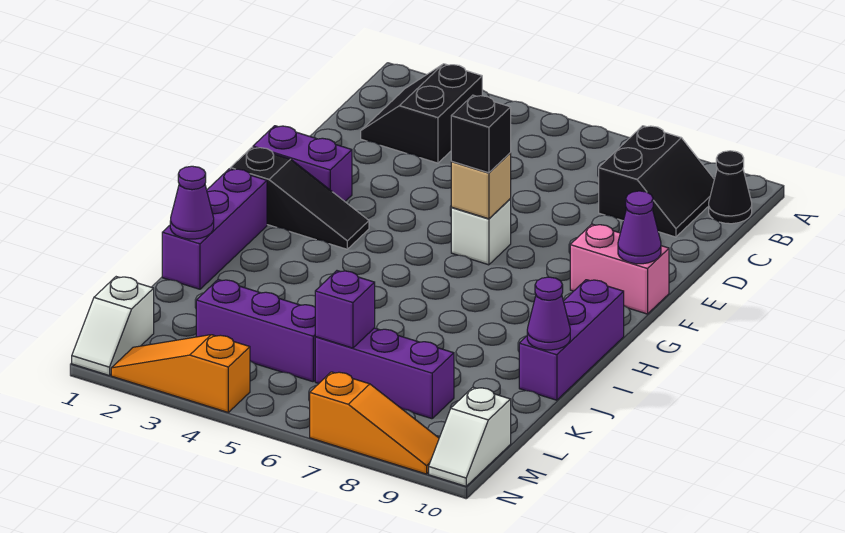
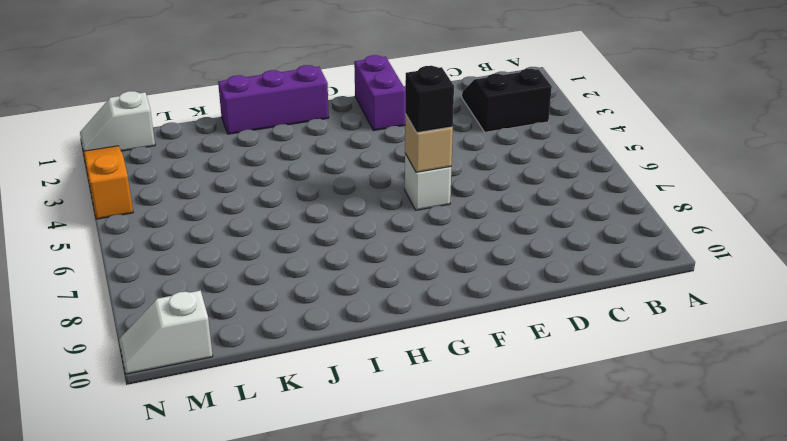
none -> black slope B8:C9 level 1 top 8
none -> black cone B10 level 1
none -> pink brick F9:F10 level 1

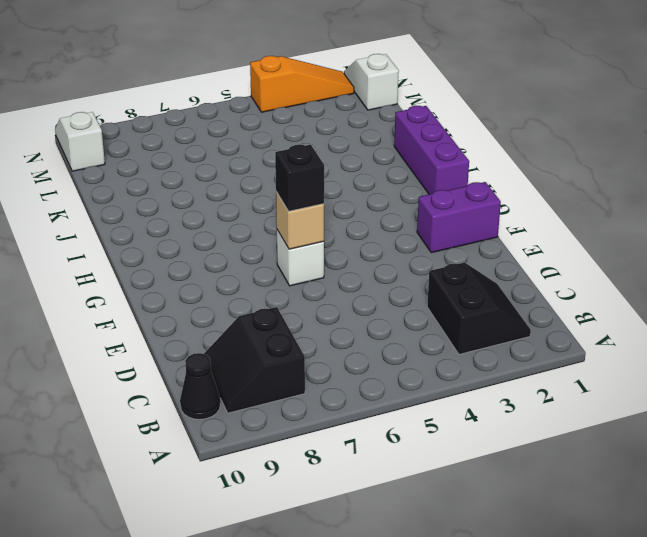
none -> pink brick F9:F10 level 1
none -> black slope G1:G3 level 1 top 1
none -> purple brick H10:J10 level 1

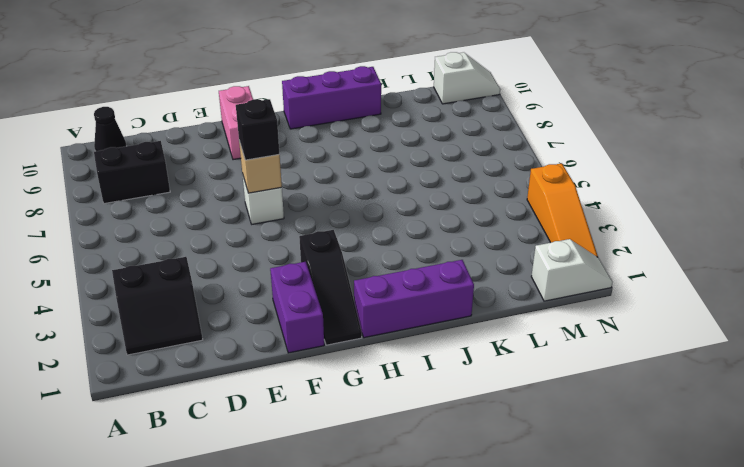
black slope G1:G3 level 1 top 3 -> black slope G1:G3 level 1 top 1
none -> purple brick L3:L5 level 1
none -> purple brick L6:L8 level 1
none -> orange slope N7:N9 level 1 top 7

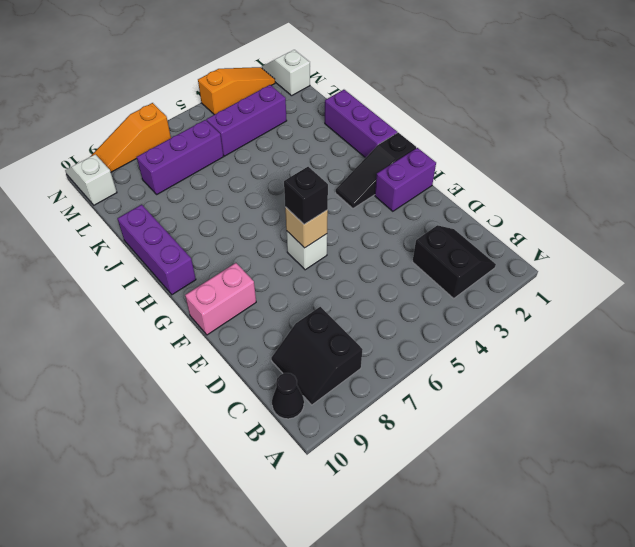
none -> purple cone F10 level 2
none -> purple cone J1 level 2
none -> purple cone J10 level 2

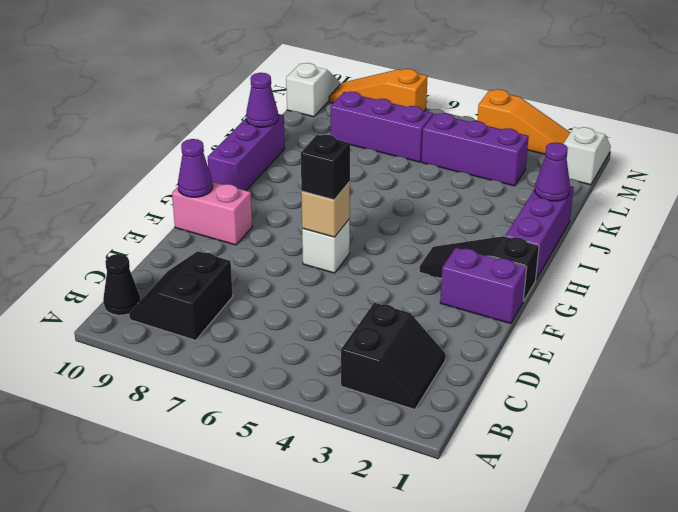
none -> purple brick L6 level 2

